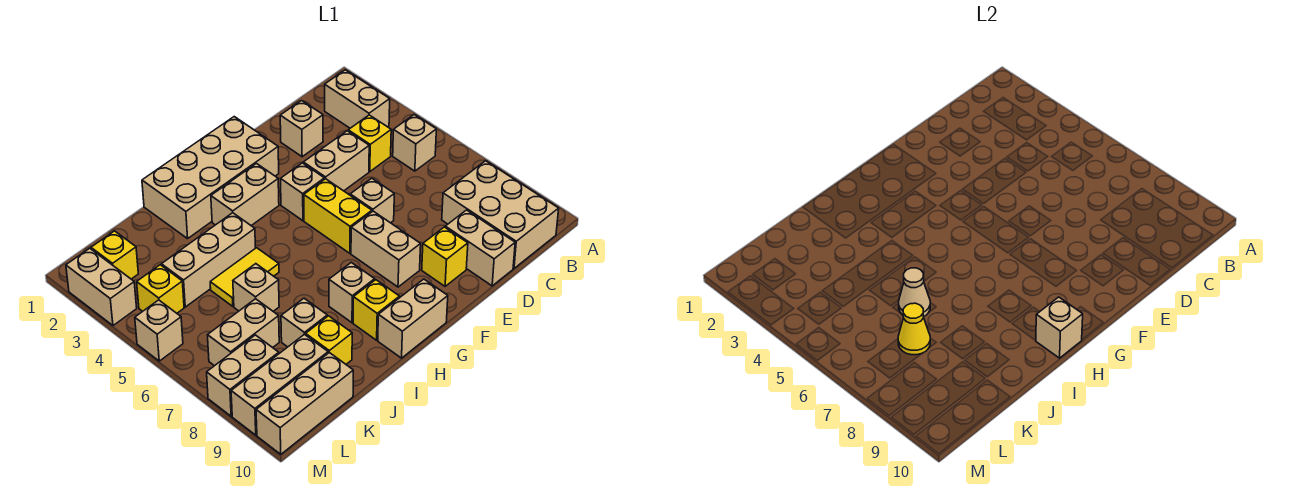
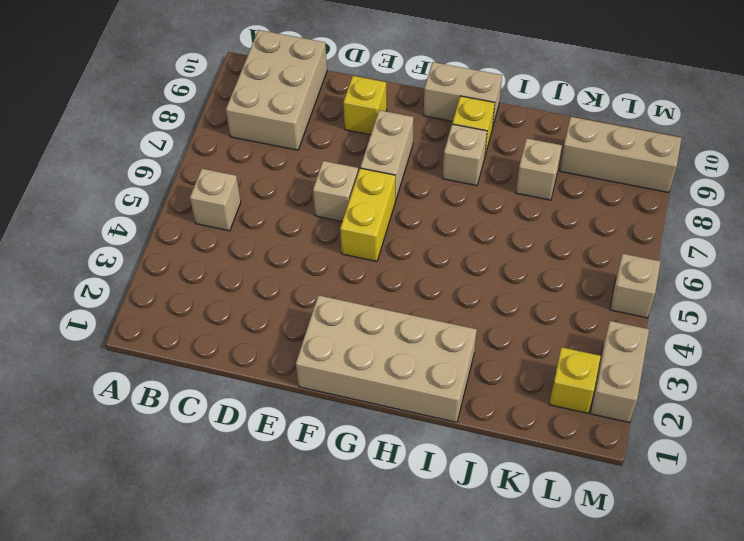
none -> tan brick B2:B3 level 1
none -> yellow brick C4 level 1
none -> tan brick D2 level 1
none -> tan brick D4:E4 level 1

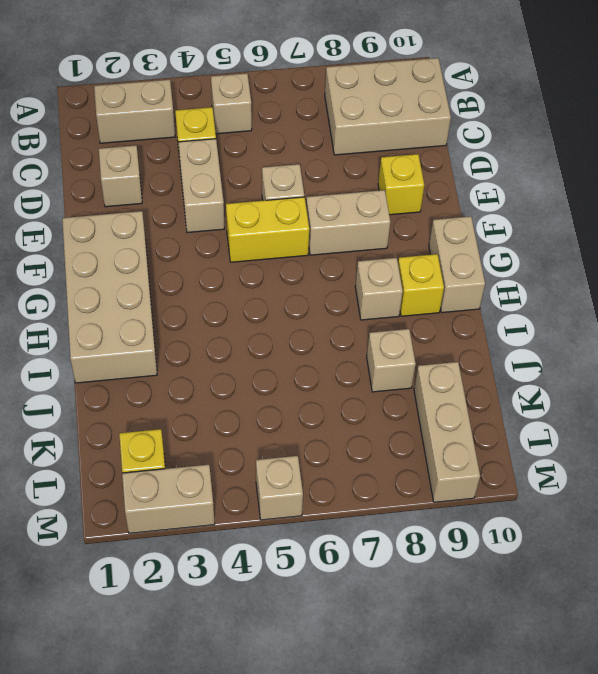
none -> tan brick D9:D10 level 1
none -> tan brick F4 level 1
none -> tan brick G3:H3 level 1
none -> tan brick I4:K4 level 1

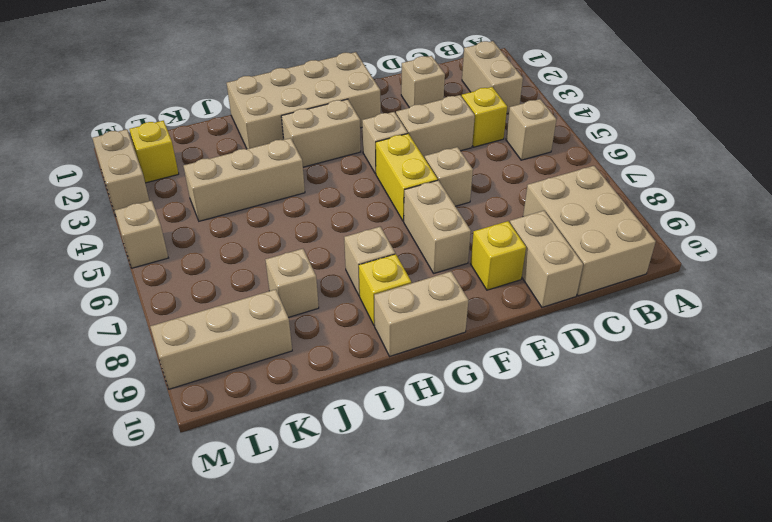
none -> yellow tile I5:J5 level 1
none -> tan brick J6 level 1
none -> yellow brick J9 level 1
none -> tan brick K7:L7 level 1

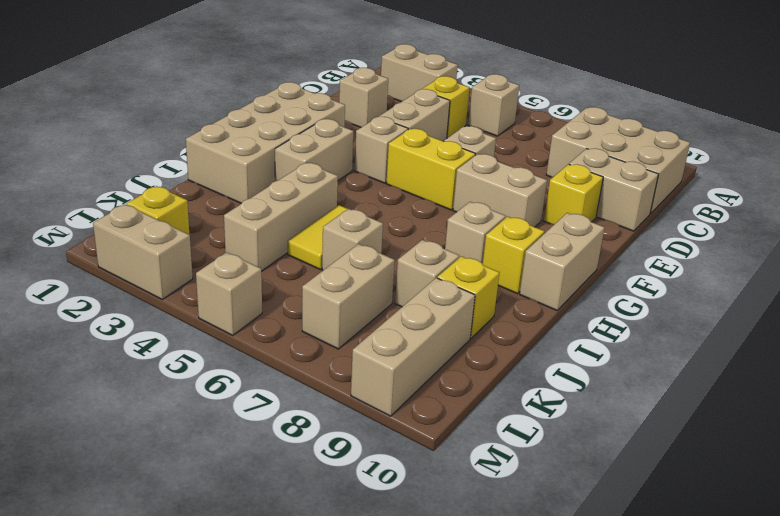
none -> tan brick K10:M10 level 1
none -> yellow brick L4 level 1
none -> tan brick L8:M8 level 1
none -> tan brick H10 level 2

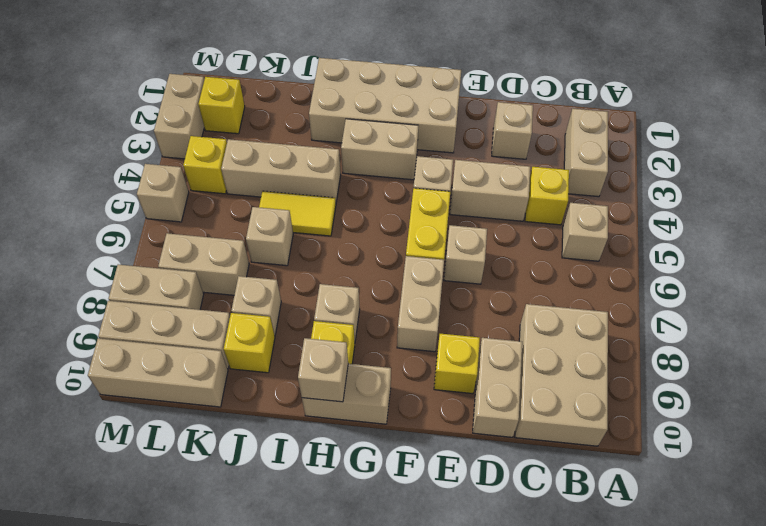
none -> tan cone J6 level 2
none -> yellow cone K7 level 2

